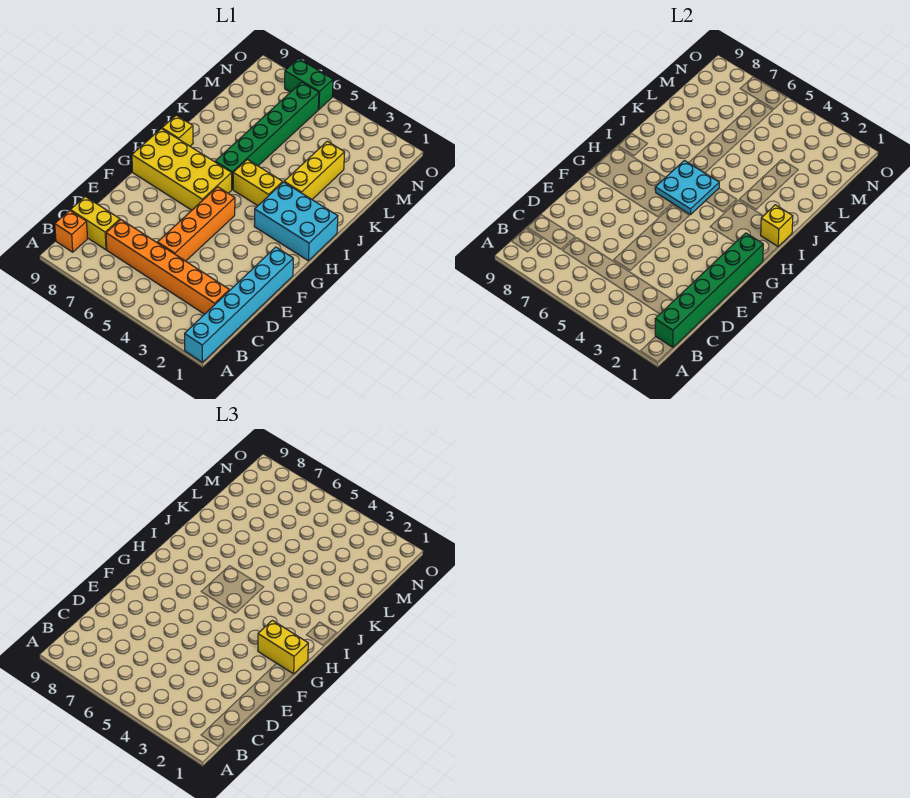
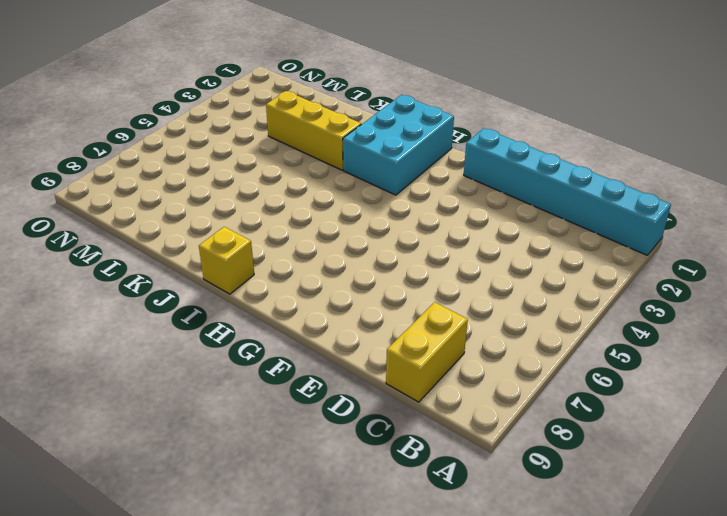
none -> orange brick B9 level 1
none -> orange brick C2:C7 level 1
none -> orange brick D5:G5 level 1

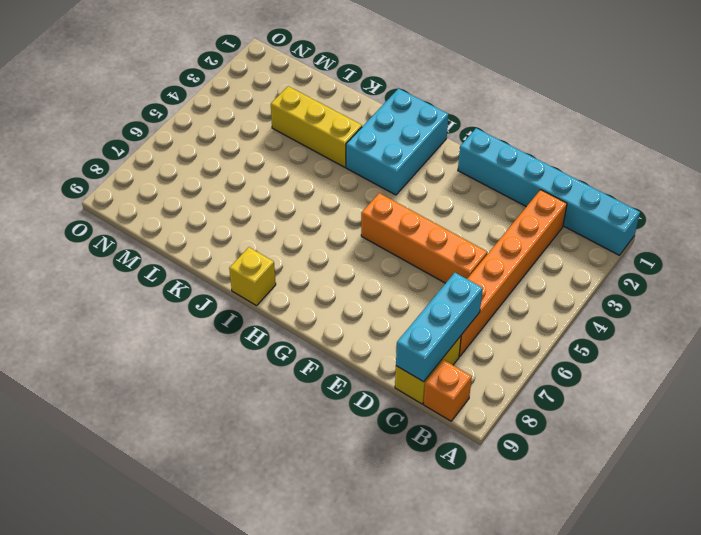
cyan brick C7:C9 level 2 -> none
none -> yellow brick G6:H9 level 1
none -> yellow brick I4:I5 level 1
none -> green brick I6:N6 level 1

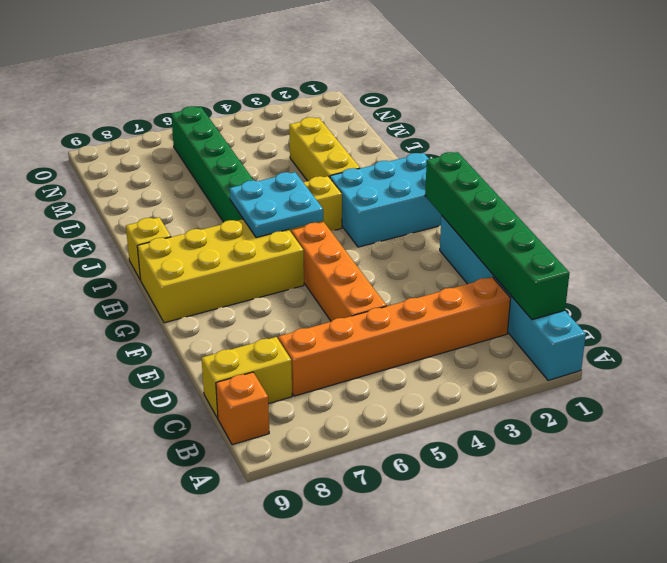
none -> green brick O6:O7 level 1
none -> yellow brick I1 level 2
none -> yellow brick G1:G2 level 3

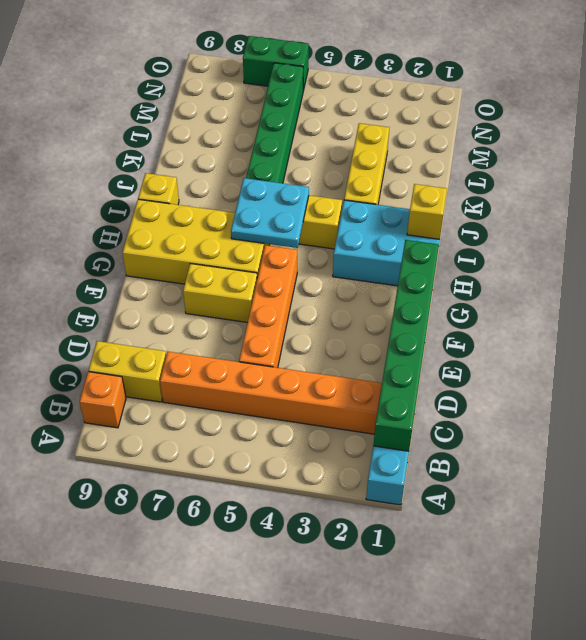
yellow brick F6:F7 level 1 -> yellow brick G1:G2 level 3

